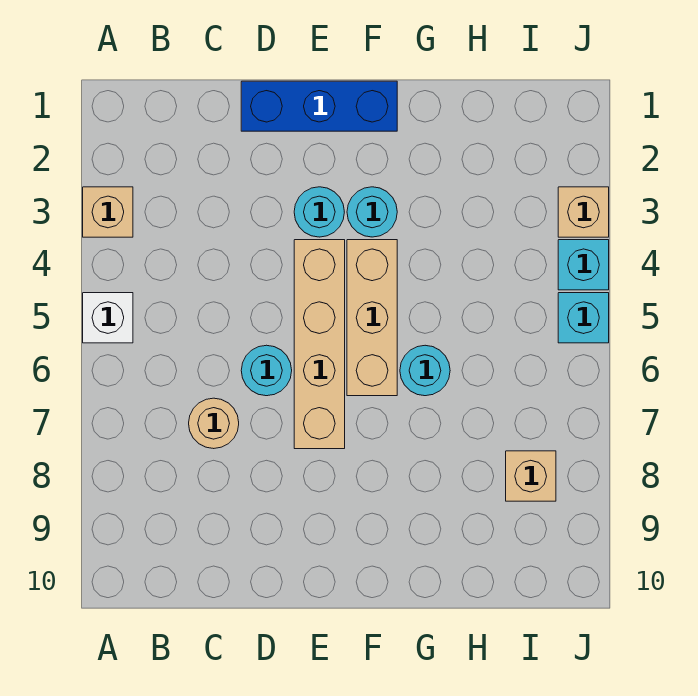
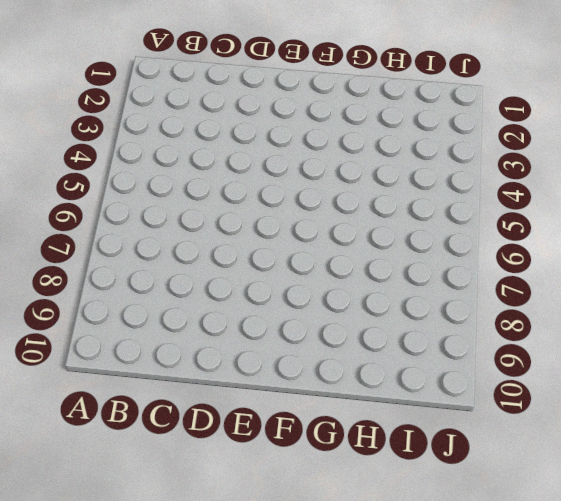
none -> tan brick A3 level 1
none -> white brick A5 level 1
none -> tan round brick C7 level 1

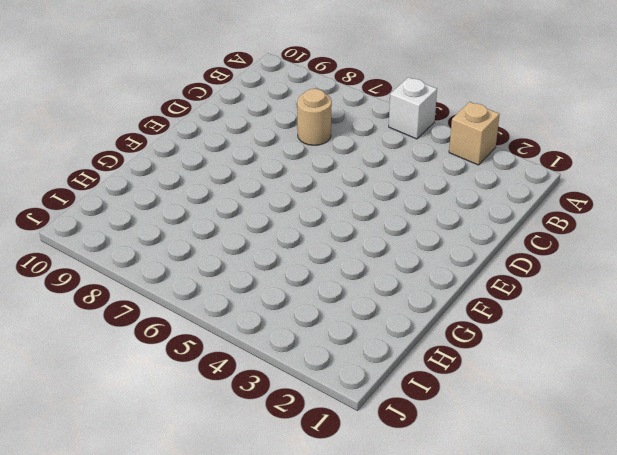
none -> blue brick D1:F1 level 1
none -> cyan round brick D6 level 1
none -> cyan round brick E3 level 1

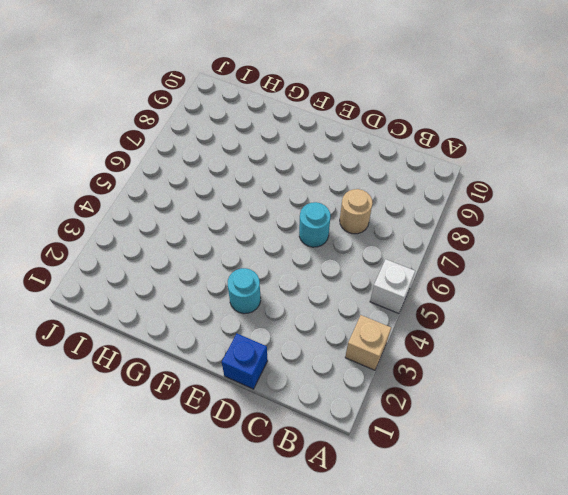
blue brick D1 level 1 -> blue brick D1:F1 level 1
none -> tan brick E4:E7 level 1
none -> cyan round brick F3 level 1
none -> tan brick F4:F6 level 1

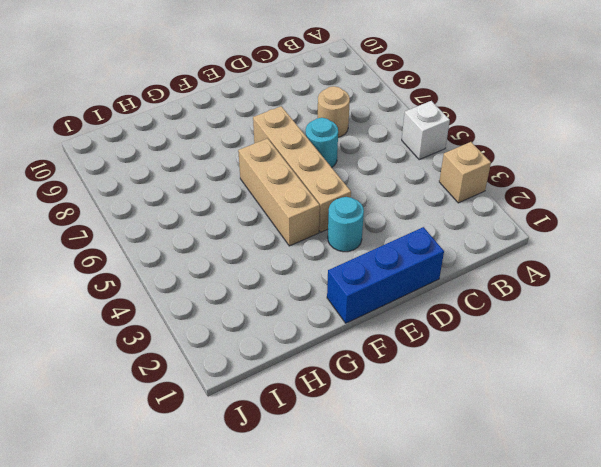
none -> cyan round brick F3 level 1
none -> cyan round brick G6 level 1
none -> tan brick I8 level 1

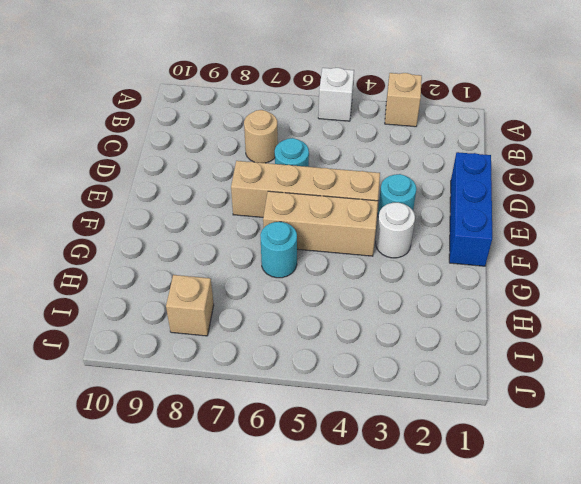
white round brick F3 level 1 -> cyan round brick F3 level 1
none -> tan brick J3 level 1
none -> cyan brick J4 level 1
none -> cyan brick J5 level 1

